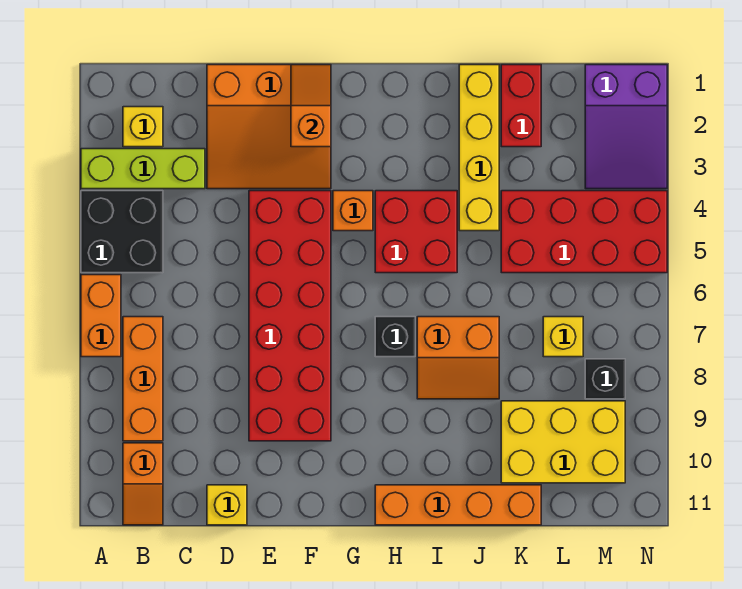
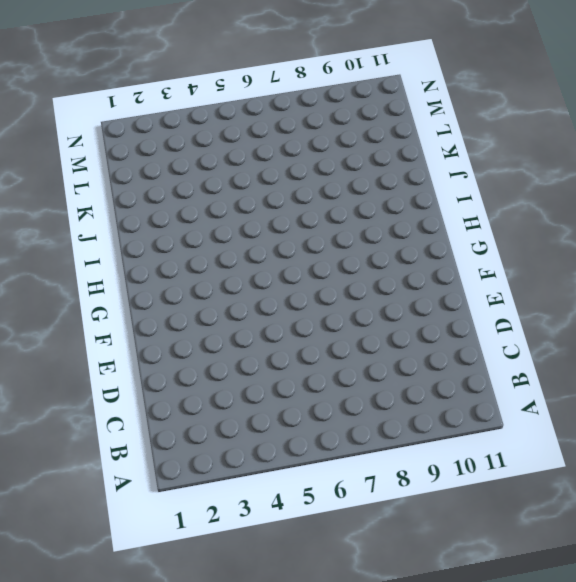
none -> lime brick A3:C3 level 1
none -> black brick A4:B5 level 1
none -> orange brick A6:A7 level 1

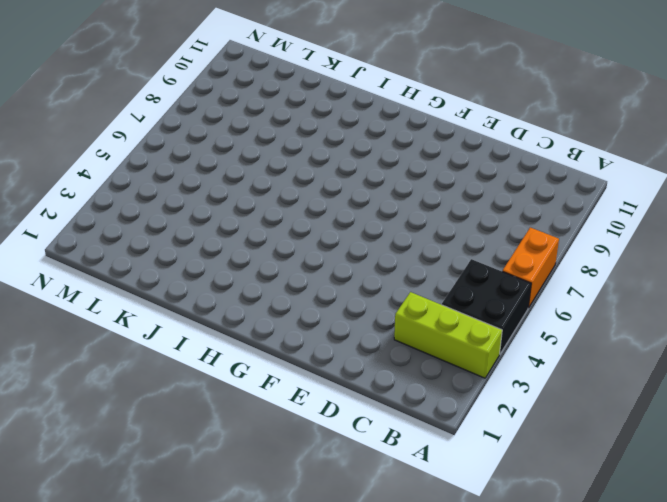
none -> yellow brick B2 level 1
none -> orange brick B7:B9 level 1
none -> orange slope B10:B11 level 1 top 10

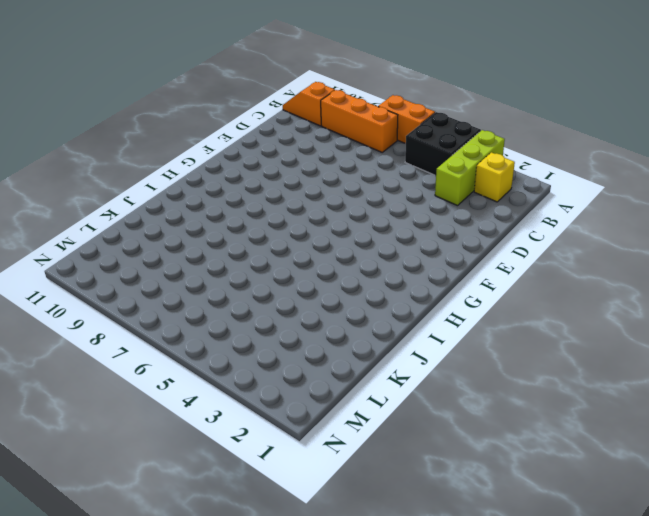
none -> orange slope D1:F3 level 1 top 1
none -> yellow brick D11 level 1
none -> red brick E4:F9 level 1

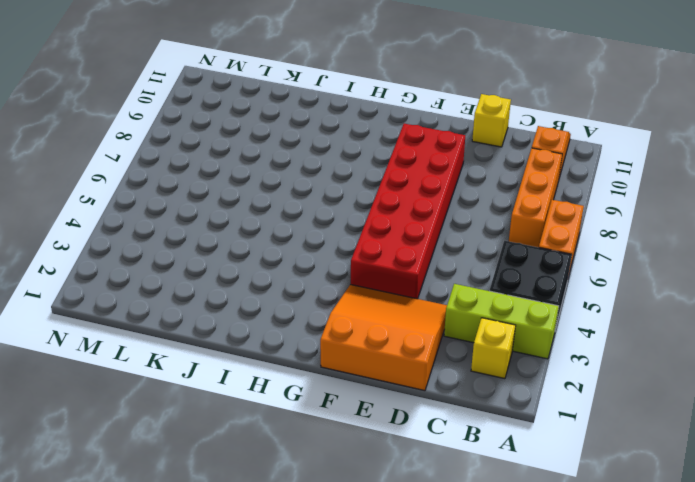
none -> orange brick G4 level 1
none -> red brick H4:I5 level 1
none -> black brick H7 level 1

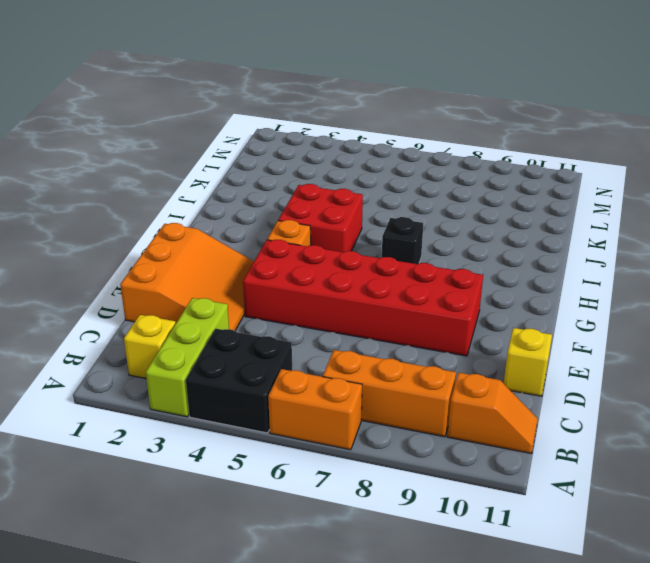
none -> orange brick H11:K11 level 1
none -> orange slope I7:J8 level 1 top 7
none -> yellow brick J1:J4 level 1

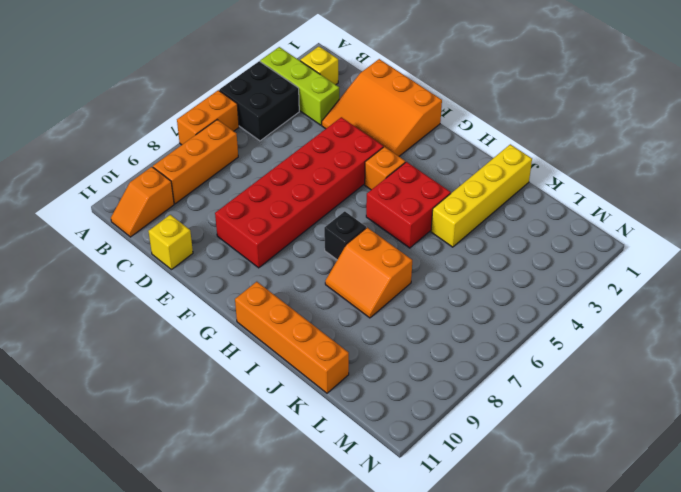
none -> red brick K1:K2 level 1
none -> red brick K4:N5 level 1
none -> yellow brick K9:M10 level 1

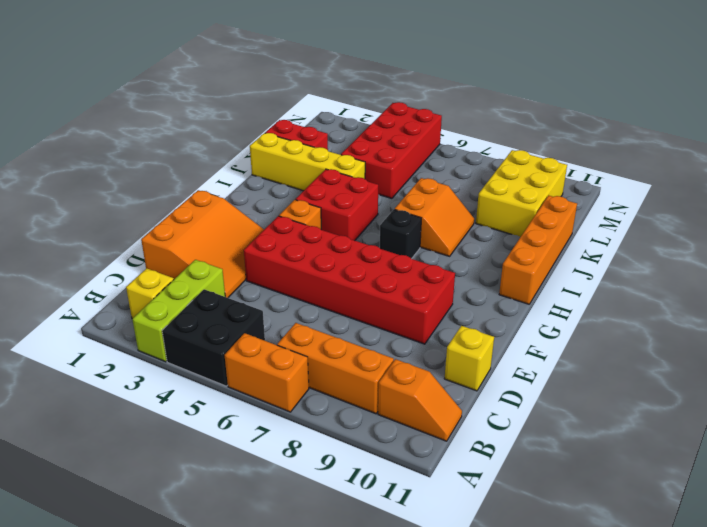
none -> yellow brick L7 level 1
none -> purple slope M1:N3 level 1 top 1
none -> black brick M8 level 1

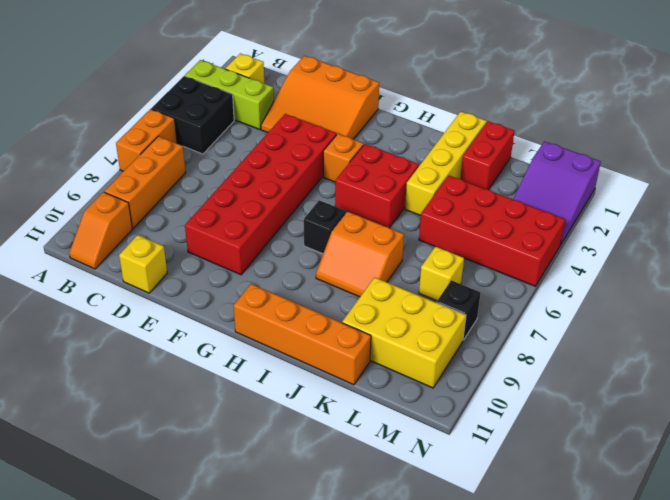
none -> orange slope F1:F2 level 2 top 2

